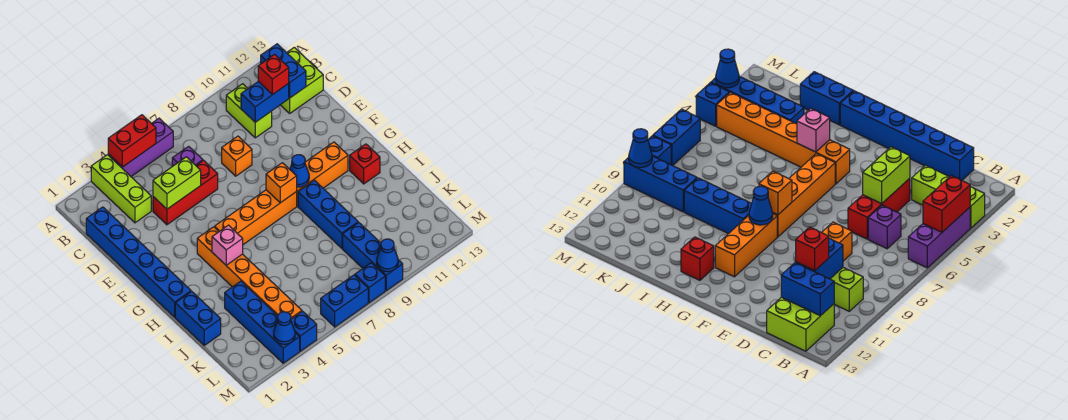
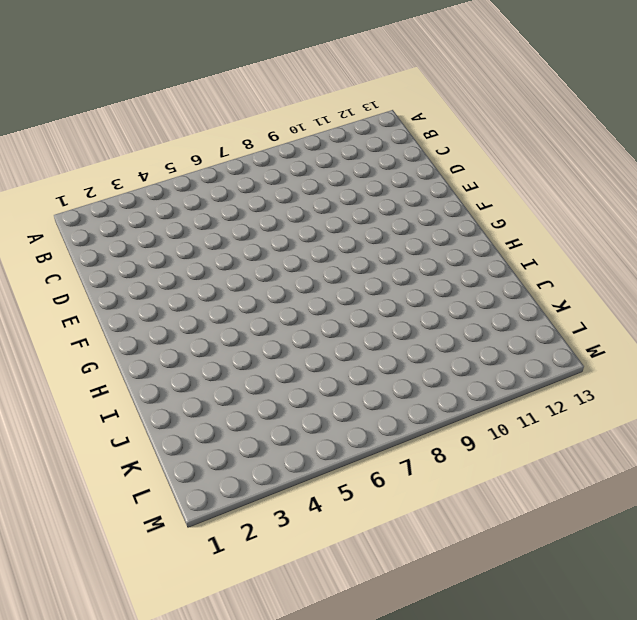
none -> lime brick A3:C3 level 1
none -> purple brick A4:A6 level 1
none -> lime brick B10:C10 level 1

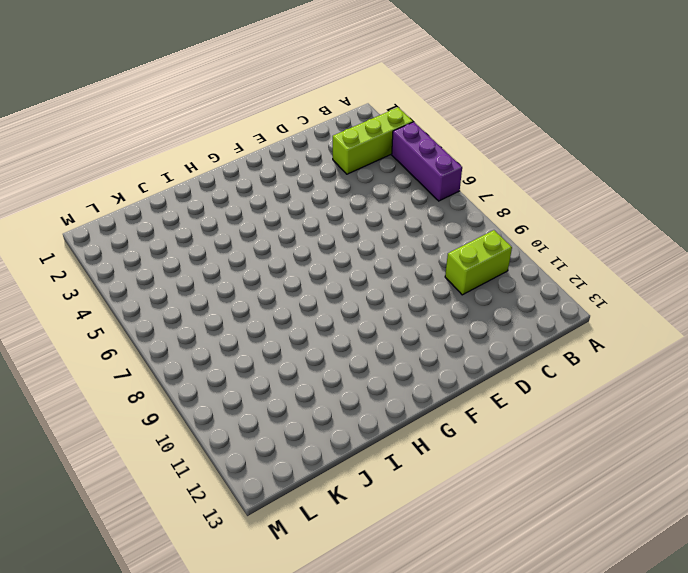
none -> lime brick B12:C13 level 1
none -> blue brick C1:H1 level 1
none -> purple brick C6 level 1

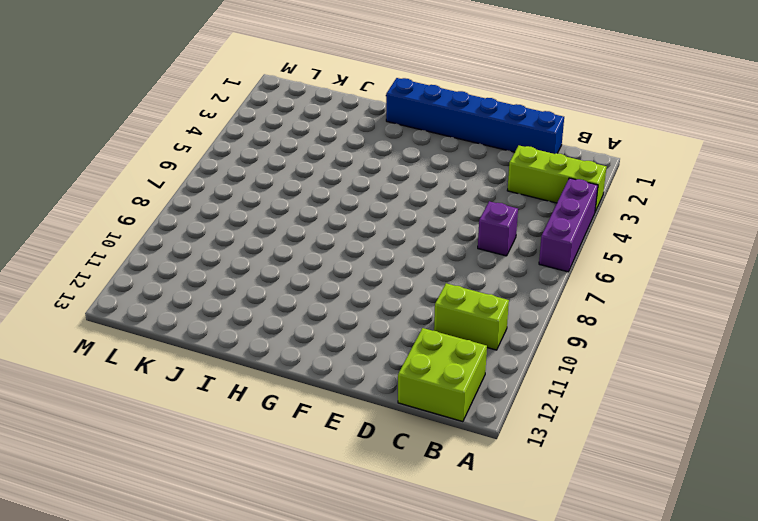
none -> red brick D4:D6 level 1
none -> orange brick D8 level 1
none -> orange brick G4:L4 level 1

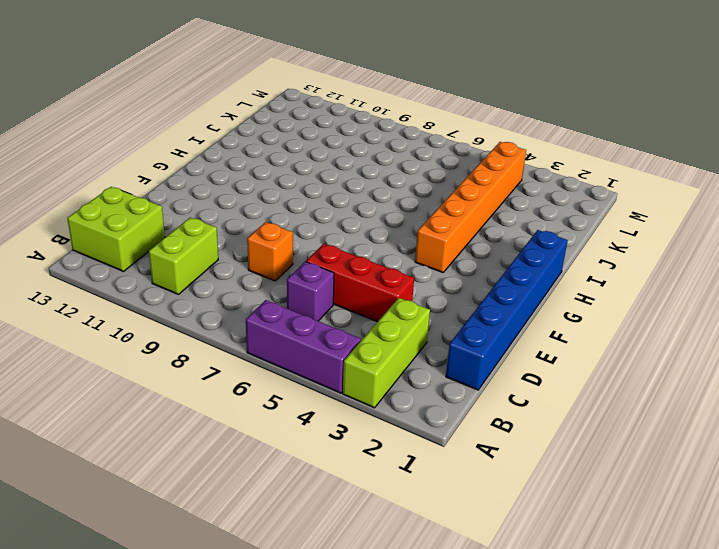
none -> orange brick G5:G8 level 1
none -> orange brick G9:G11 level 1
none -> blue brick H9:J9 level 1

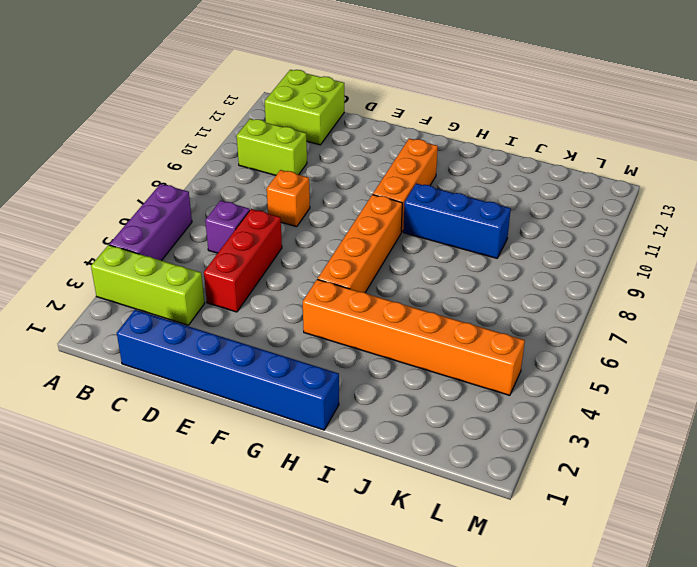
none -> red brick H12 level 1
none -> blue brick I1:J1 level 1
none -> blue brick J3:M3 level 1

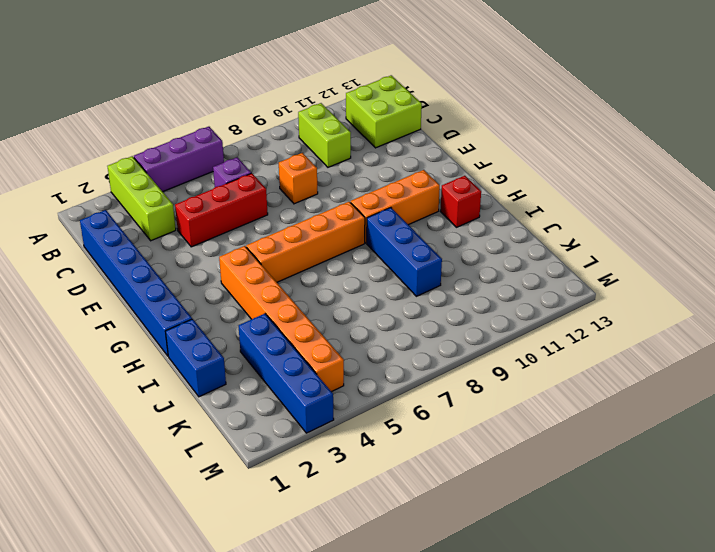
none -> blue brick K9:M9 level 1
none -> blue brick M4 level 1
none -> blue brick M6:M7 level 1

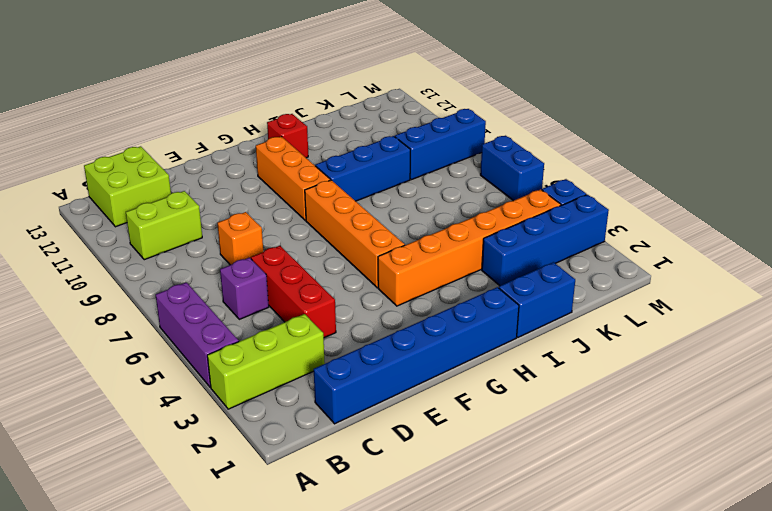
none -> blue brick M8 level 1
none -> red brick A4:A5 level 2
none -> blue brick B12:C12 level 2

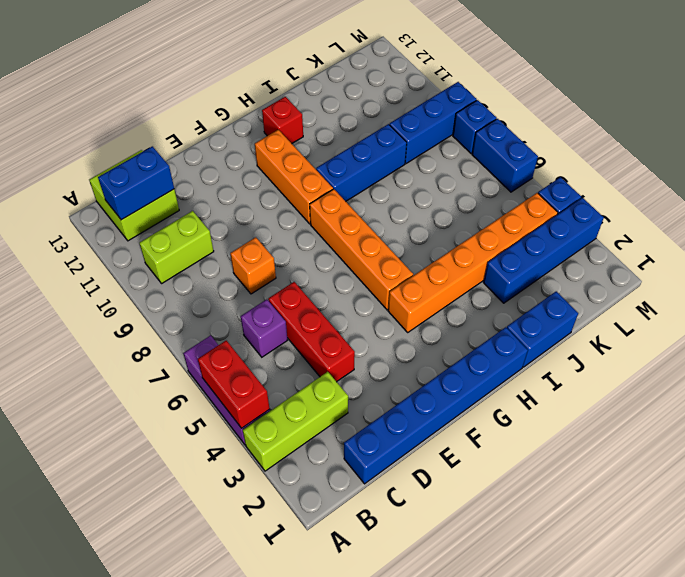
none -> blue brick C10:C11 level 2
none -> lime brick D4:D5 level 2
none -> orange brick G8 level 2

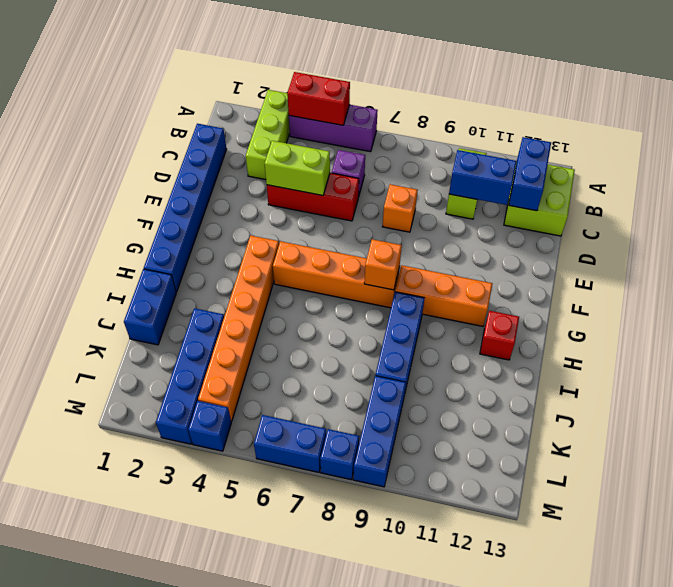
none -> blue cone G9 level 2
none -> pink brick H4 level 2
none -> blue cone M3 level 2

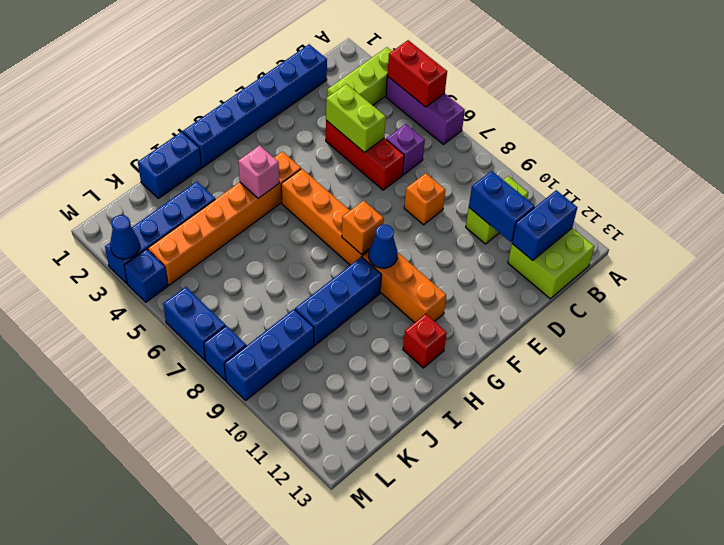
none -> blue cone M9 level 2
none -> red brick C11 level 3

